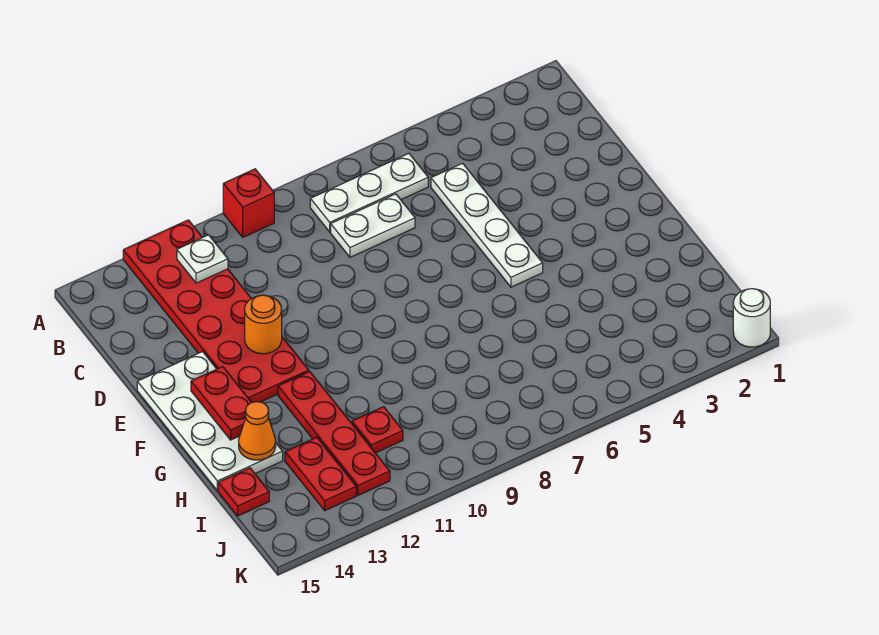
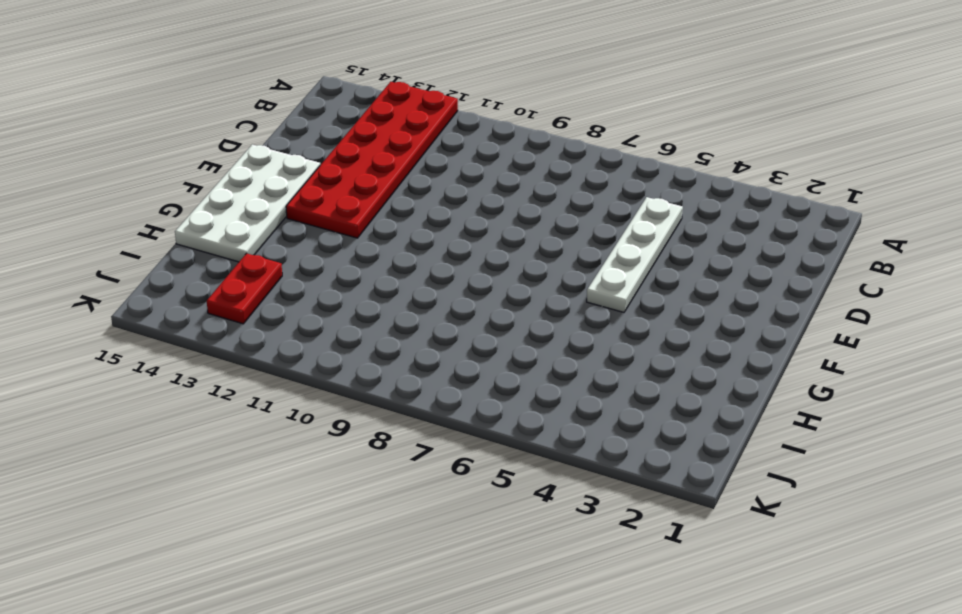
none -> red brick A10 level 1
none -> white plate B6:B8 level 1
none -> white plate C7:C8 level 1

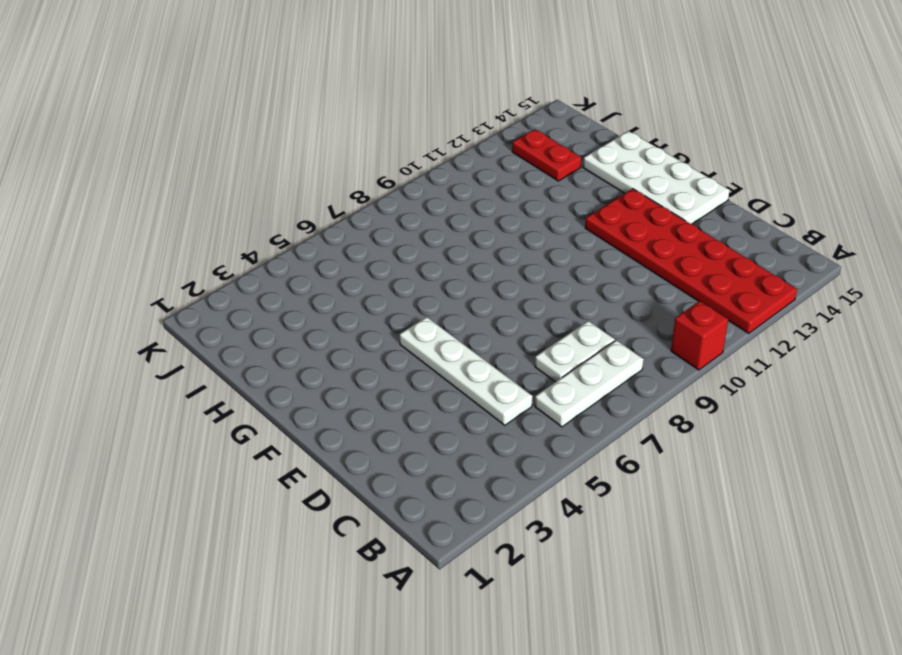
none -> red plate G12:J12 level 1
none -> red plate I11 level 1
none -> red plate I15 level 1

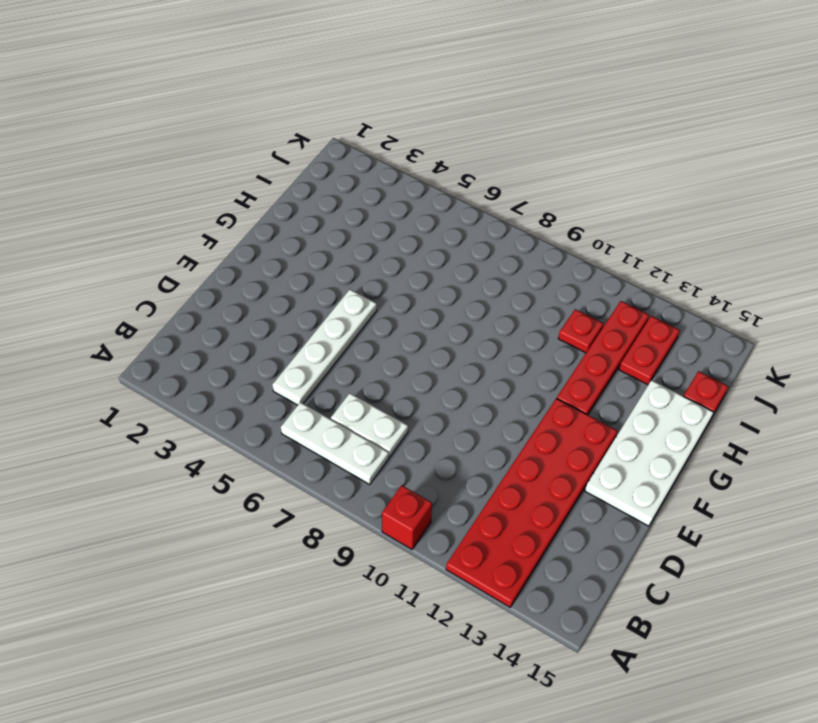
none -> white round brick K1 level 1
none -> white plate B12 level 2
none -> orange round brick E12 level 2

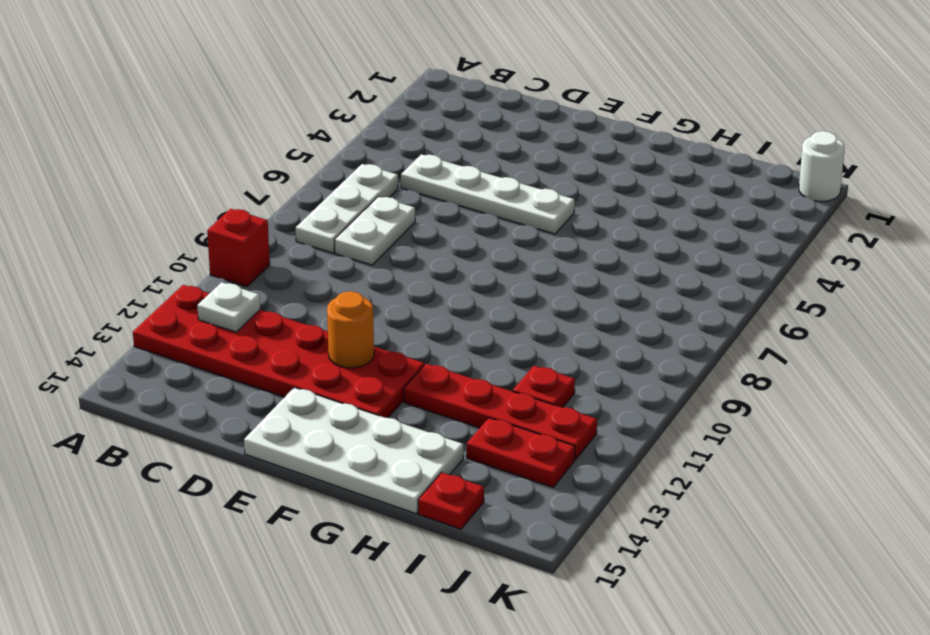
none -> red plate F14:G14 level 2
none -> orange cone H14 level 2

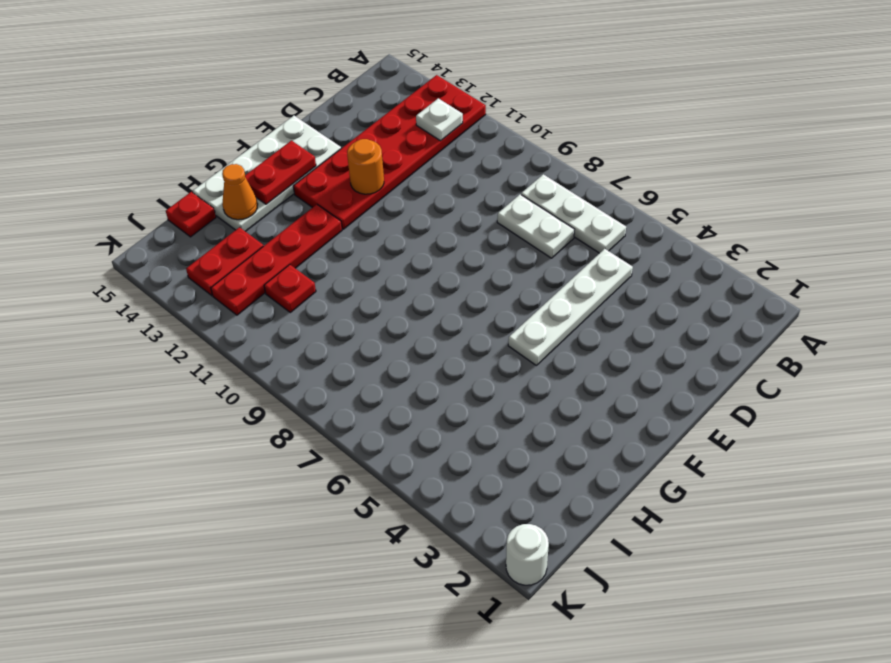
none -> red brick A10 level 1

